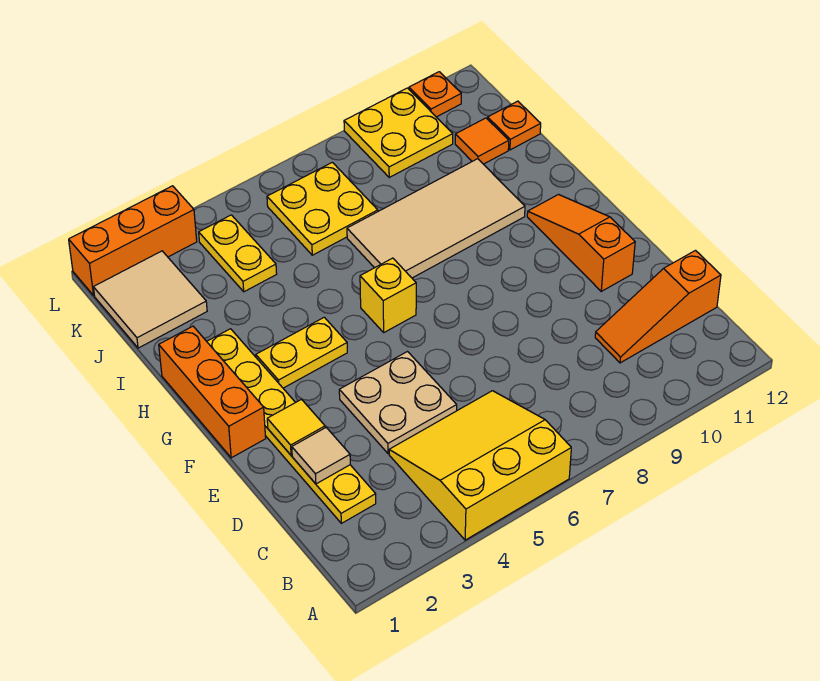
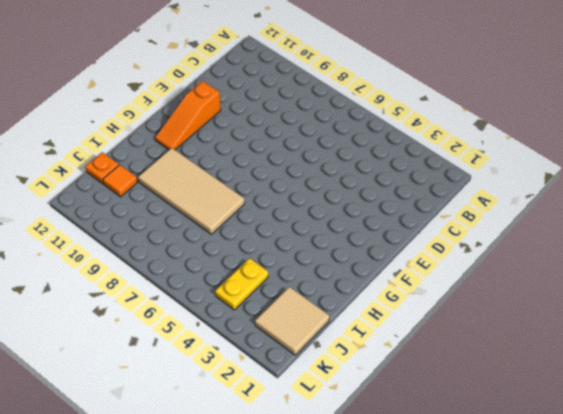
none -> yellow slope A4:C6 level 1 top A
none -> yellow plate C2:H2 level 1
none -> orange slope C10:C12 level 1 top 12

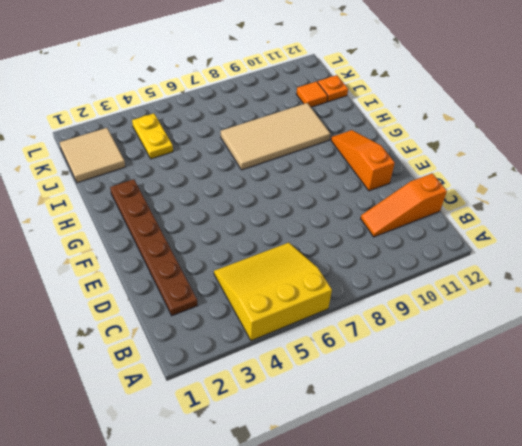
brown plate C2:H2 level 1 -> yellow plate C2:H2 level 1
none -> tan plate D4:E5 level 1
none -> orange brick F1:H1 level 1
none -> yellow plate G3:G4 level 1

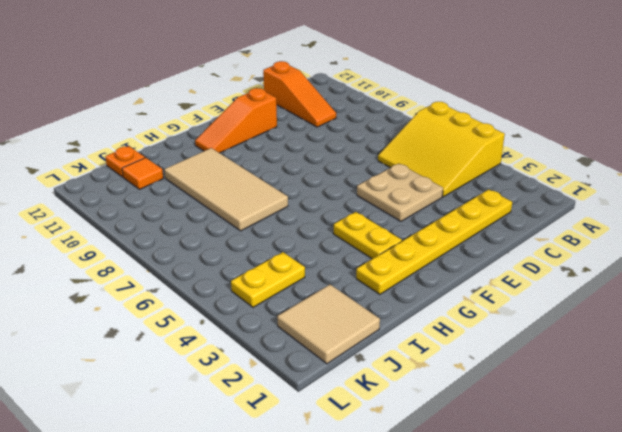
none -> orange brick F1:H1 level 1
none -> yellow brick G6 level 1
none -> yellow plate J6:K7 level 1

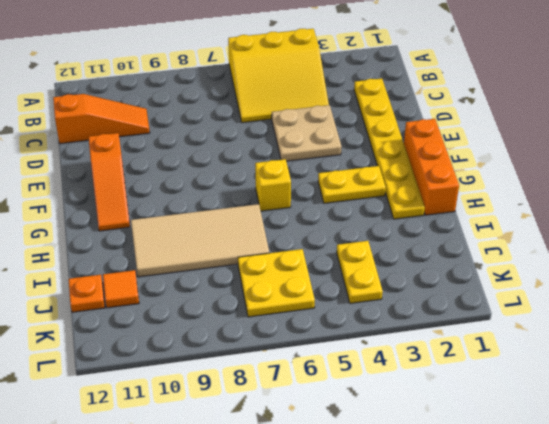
none -> tan tile J1:K2 level 1
none -> yellow plate K9:L10 level 1
none -> orange brick L1:L3 level 1

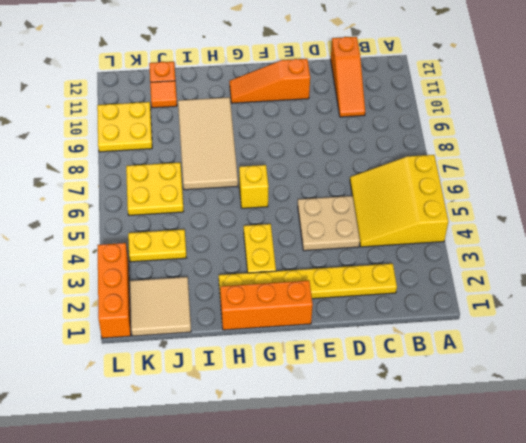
none -> orange plate L11 level 1
none -> tan tile D2 level 2
none -> yellow tile E2 level 2

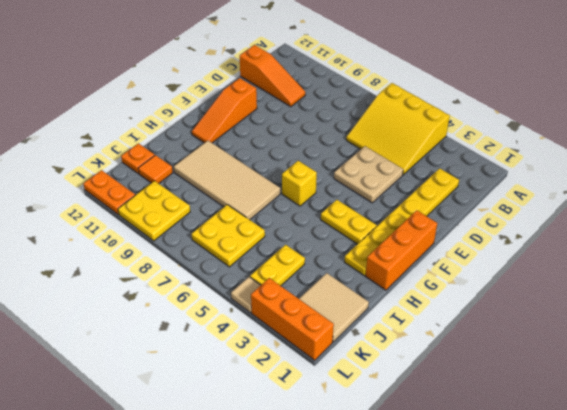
tan tile L4 level 1 -> tan tile D2 level 2
orange plate L11:L12 level 1 -> orange plate L11 level 1
none -> yellow tile E2 level 2

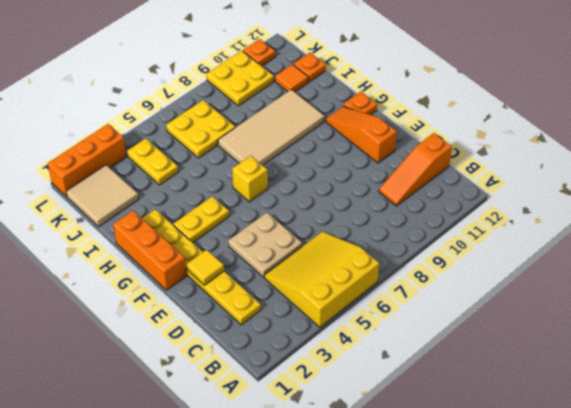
orange plate G12 level 1 -> none
none -> tan tile D2 level 2

